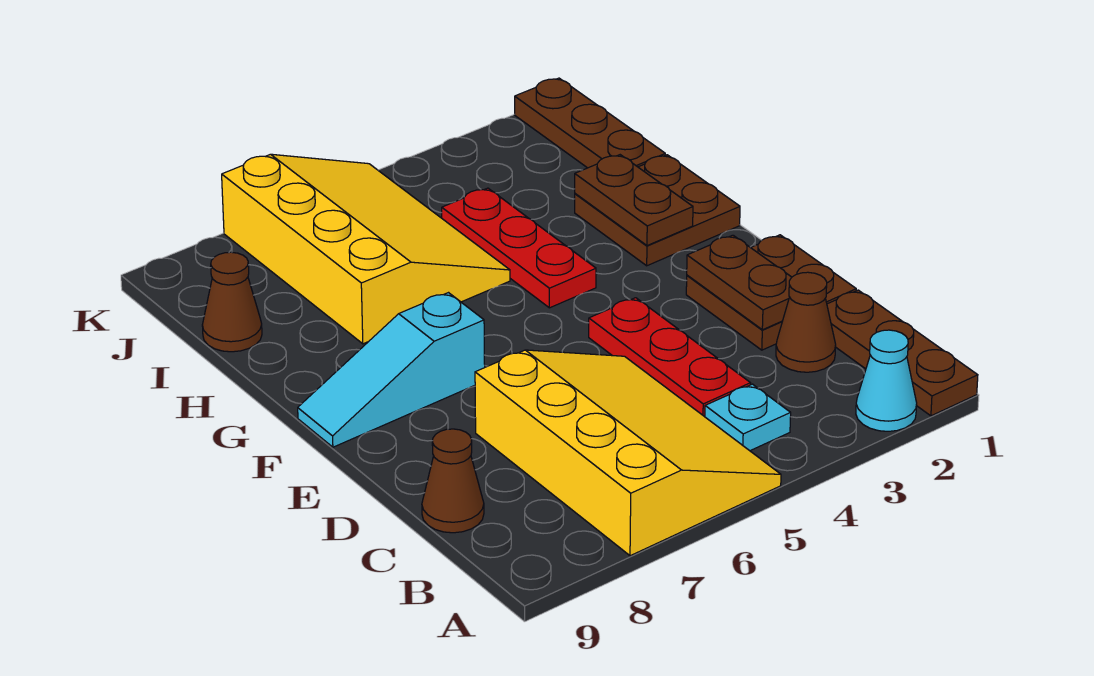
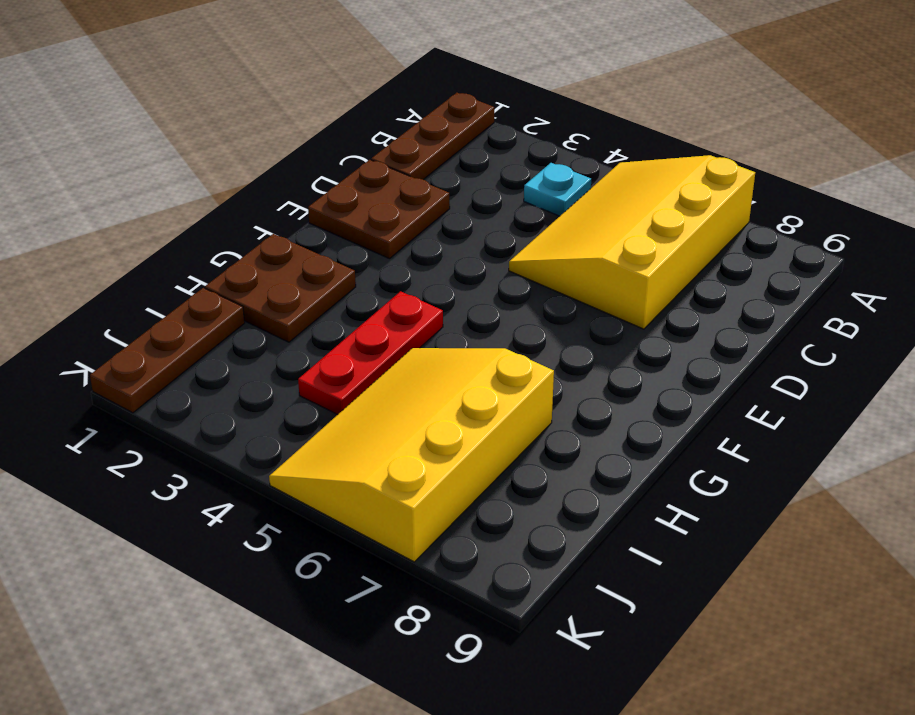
none -> cyan cone A2 level 1
none -> brown cone C2 level 1
none -> red plate C4:E4 level 1

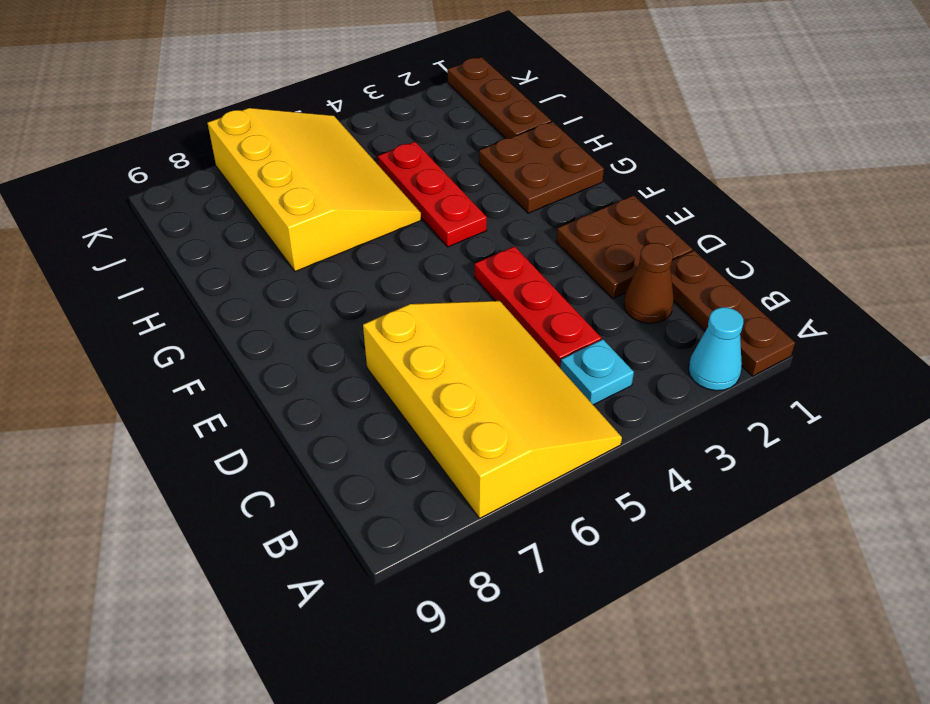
none -> brown cone C9 level 1
none -> cyan slope F7:F9 level 1 top 7
none -> brown cone I9 level 1

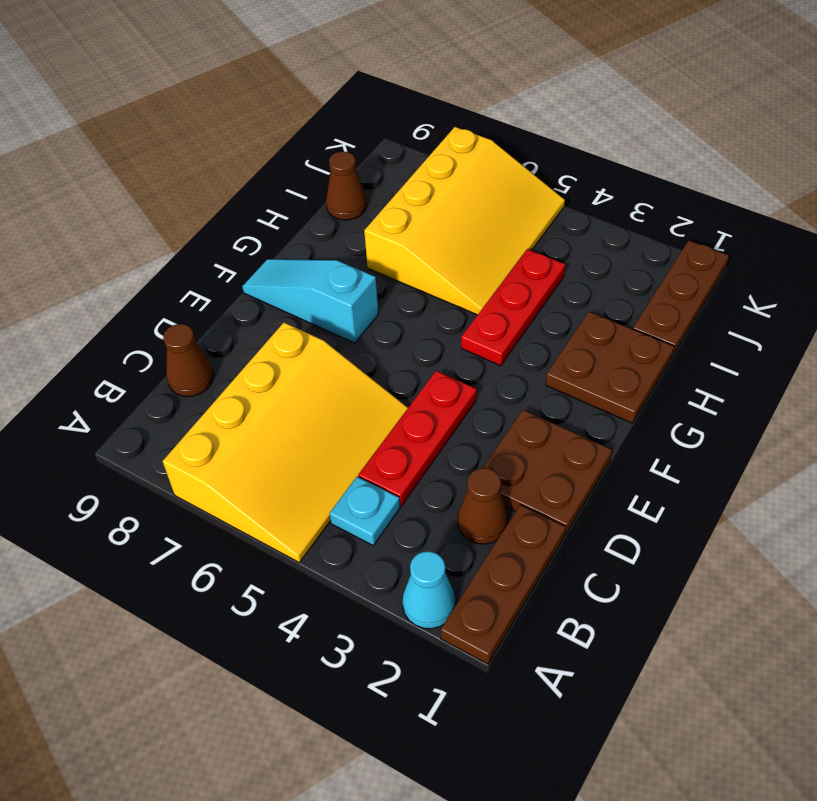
none -> brown plate D2:E2 level 2
none -> brown plate G2:H2 level 2

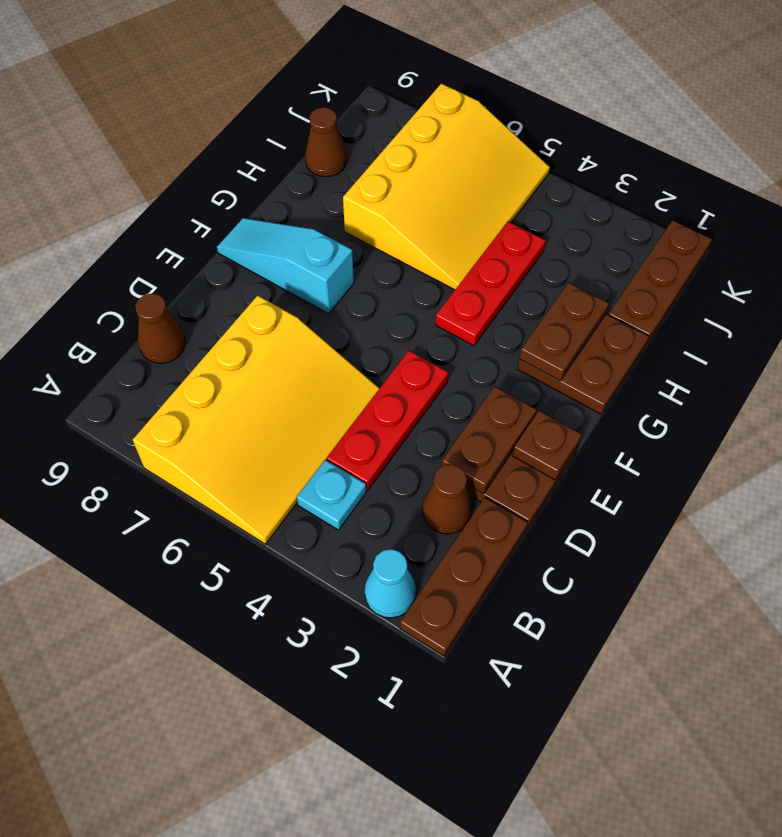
brown plate E1 level 2 -> none

